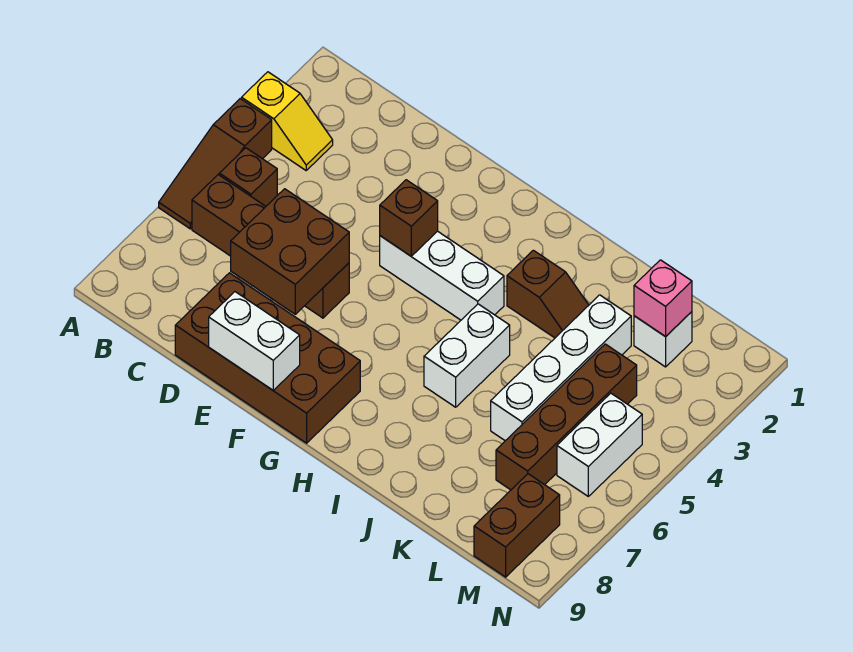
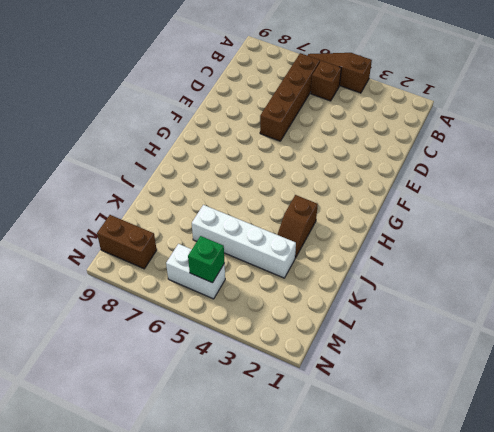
green brick M5 level 2 -> none
none -> yellow slope A3:B3 level 1 top A
none -> brown brick D8:G9 level 1
none -> white brick F4:H4 level 1

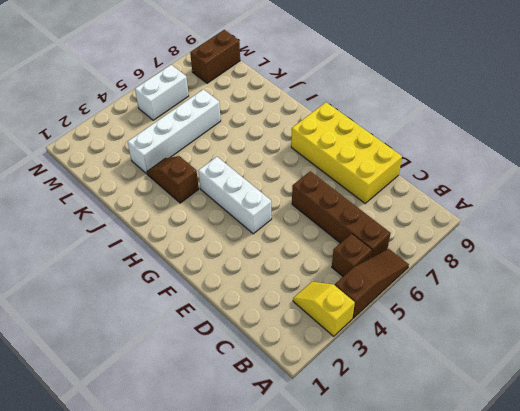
yellow brick D8:G9 level 1 -> brown brick D8:G9 level 1
none -> white brick I5:I6 level 1
none -> white brick L2 level 1
none -> brown brick L4:L7 level 1

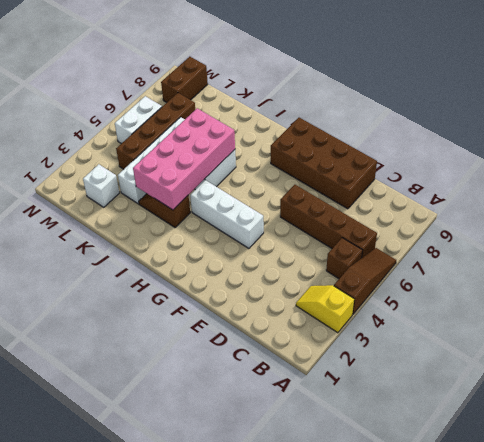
pink brick I3:J6 level 2 -> none
none -> brown brick D6:E7 level 2
none -> white brick E9:F9 level 2
none -> brown brick F4 level 2

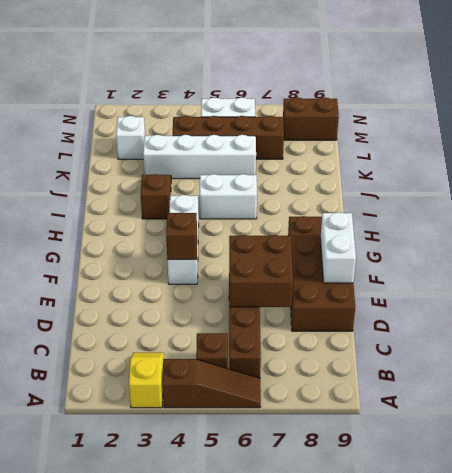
none -> pink brick L2 level 2

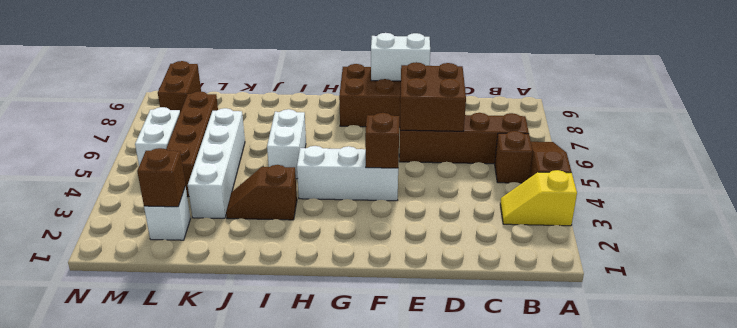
brown brick L2 level 2 -> pink brick L2 level 2

